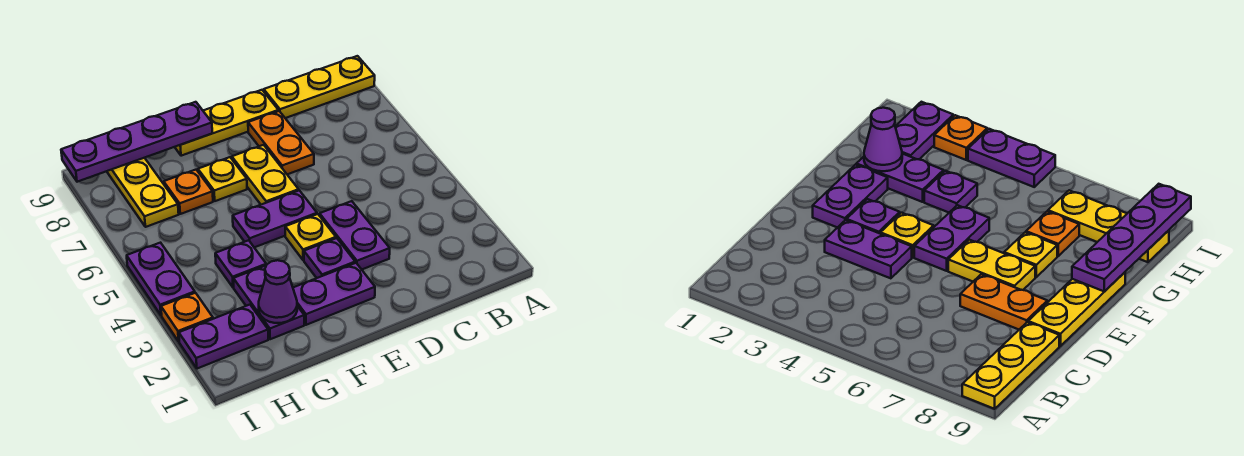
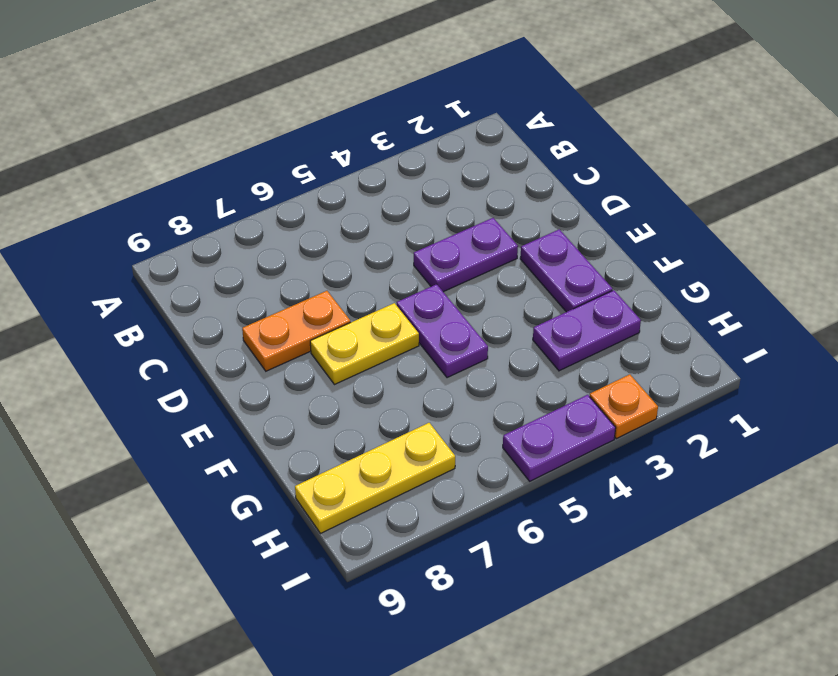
none -> yellow plate A9:C9 level 1
none -> yellow plate D9:F9 level 1
none -> purple plate E3 level 1

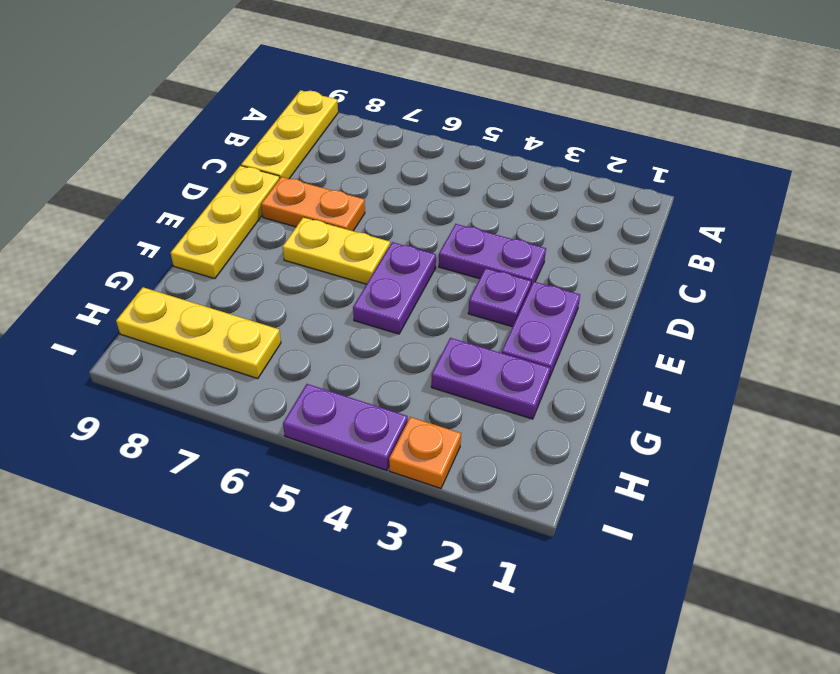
none -> yellow plate E4 level 1
none -> yellow plate F7 level 1
none -> purple plate G4 level 1

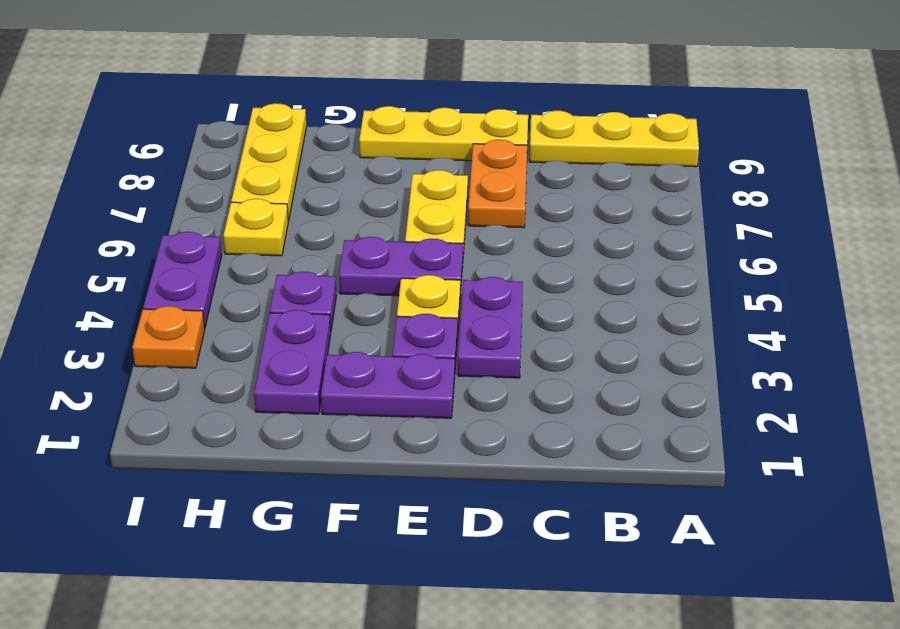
yellow plate H6 level 1 -> yellow plate F7 level 1
none -> orange plate G7 level 1
none -> purple plate H2:I2 level 1
none -> purple plate F9:I9 level 2

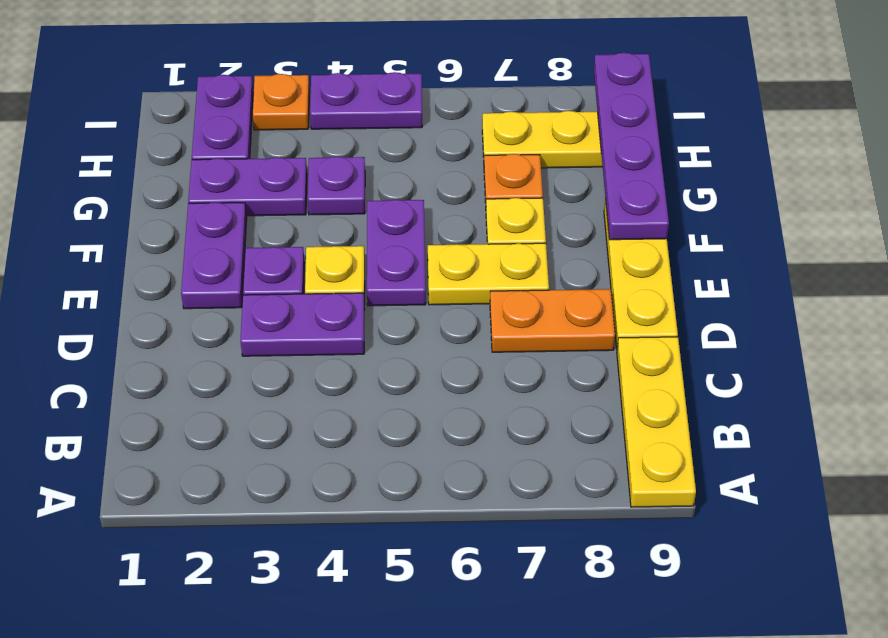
none -> purple cone G2 level 2

